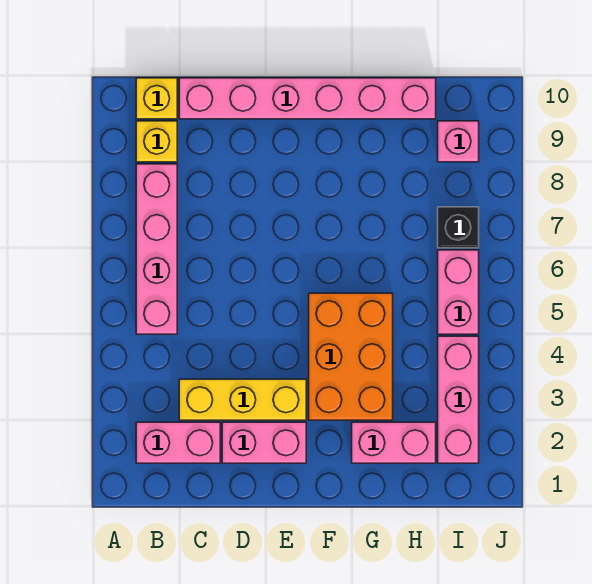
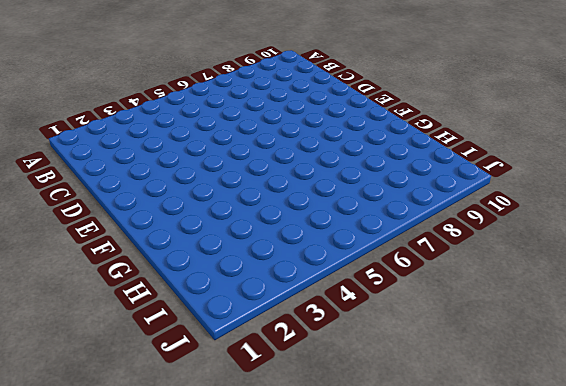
none -> pink brick B2:C2 level 1
none -> pink brick B5:B8 level 1
none -> yellow brick B9 level 1

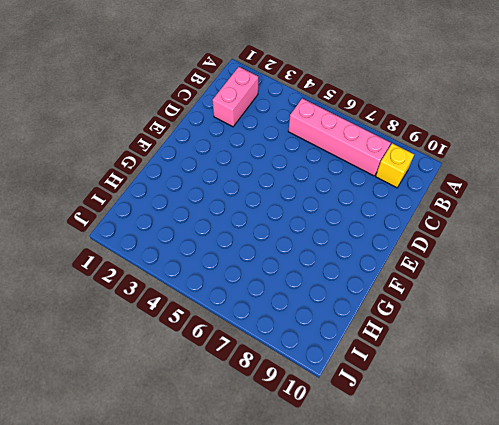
none -> yellow brick B10 level 1
none -> yellow brick C3:E3 level 1
none -> pink brick C10:H10 level 1

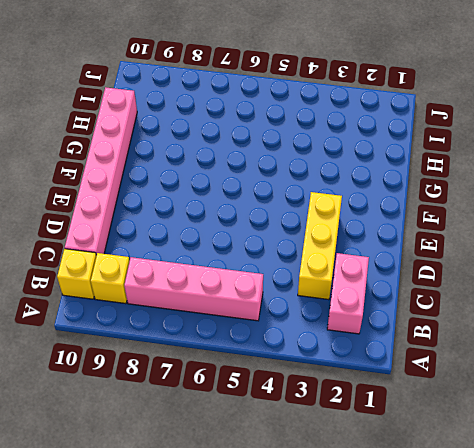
none -> pink brick D2:E2 level 1
none -> orange brick F3:G5 level 1
none -> pink brick G2:H2 level 1

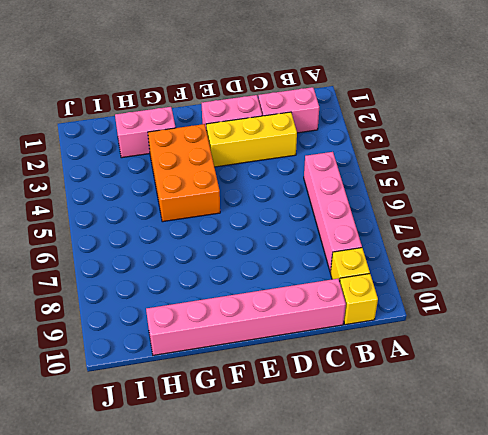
none -> pink brick I2:I4 level 1
none -> pink brick I5:I6 level 1
none -> black brick I7 level 1

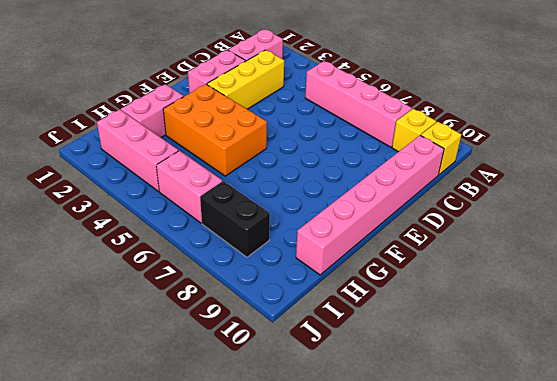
black brick I7:I8 level 1 -> black brick I7 level 1
none -> pink brick I9 level 1

